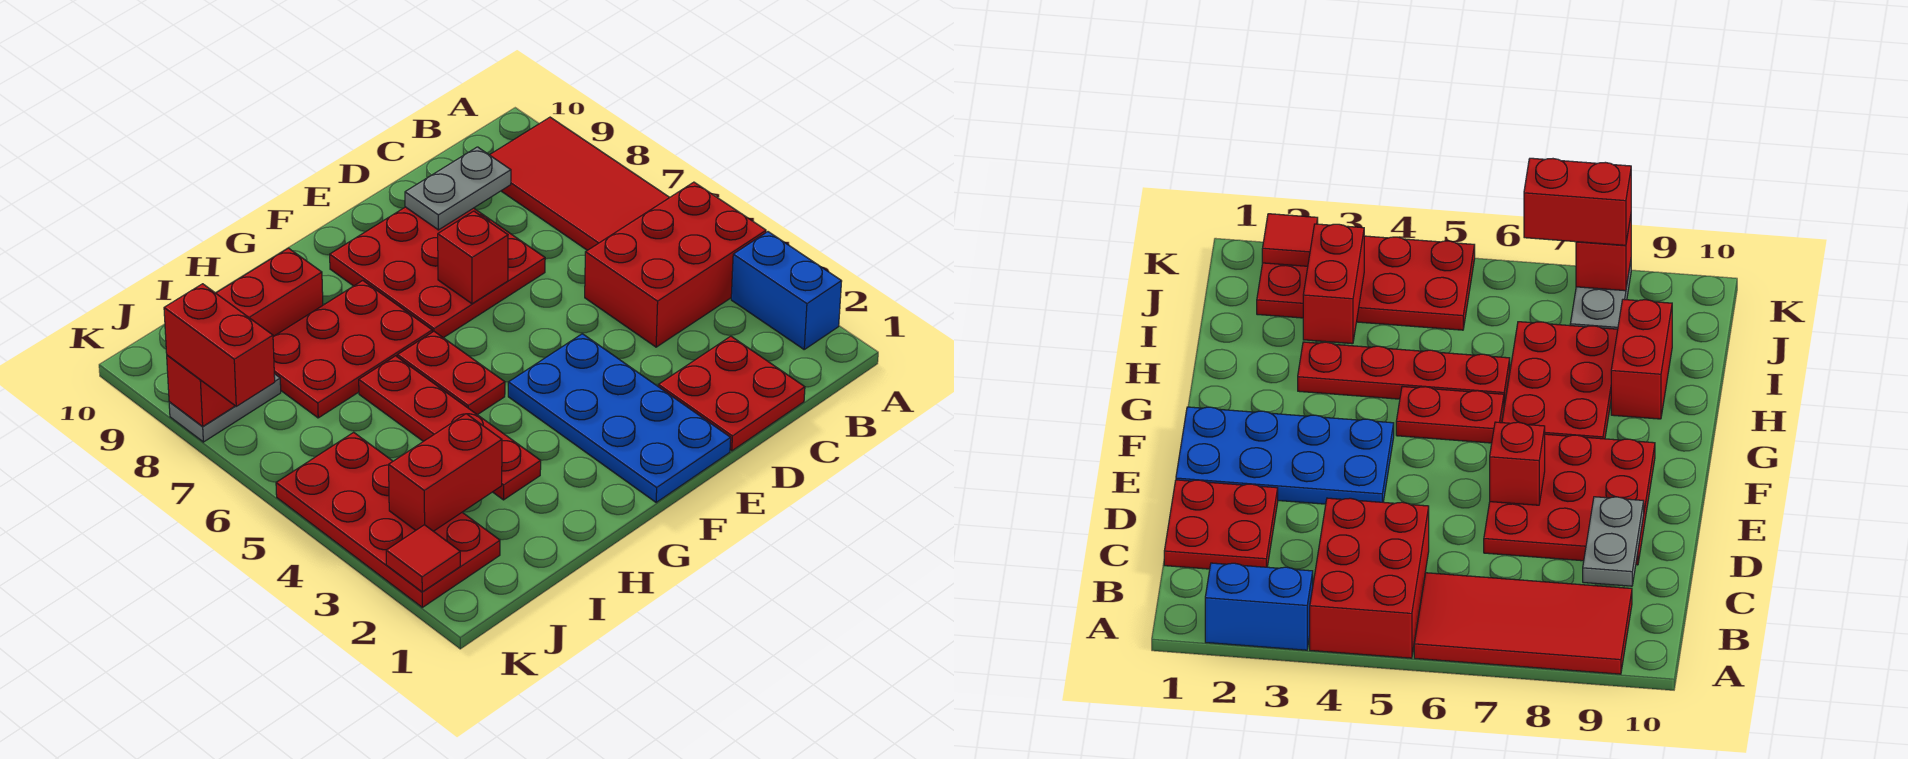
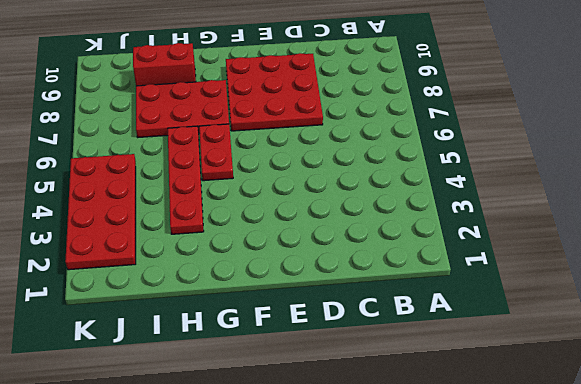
none -> blue brick A2:A3 level 1
none -> red brick A4:C5 level 1
none -> red tile A6:B9 level 1

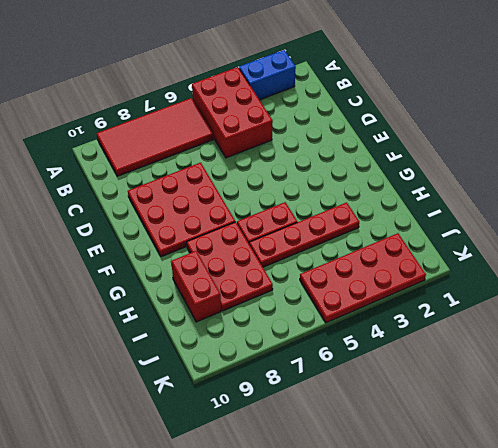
none -> red plate C1:D2 level 1
none -> blue plate E1:F4 level 1
none -> grey plate J8:K8 level 1

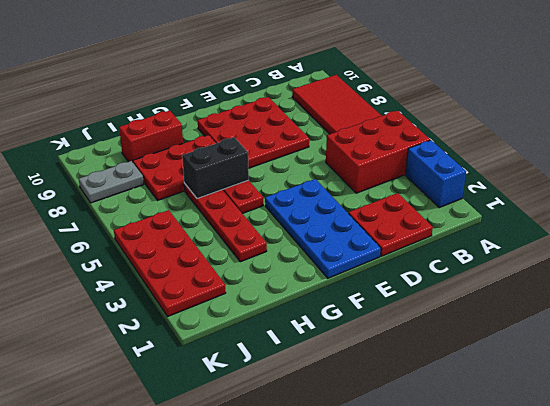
black brick G6:H6 level 2 -> none
none -> grey plate C9:D9 level 2
none -> red brick E7 level 2
none -> red brick I3:J3 level 2

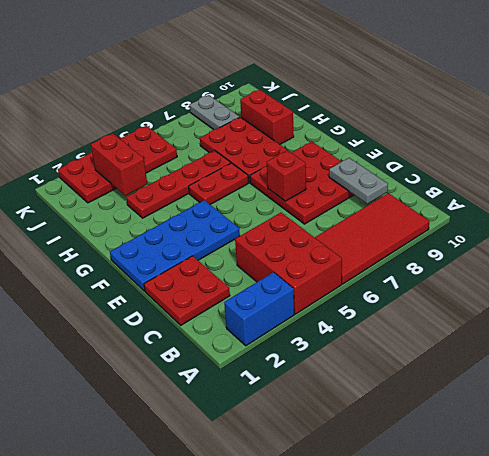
none -> red tile K2 level 2
none -> red brick K8 level 2
none -> red brick K7:K8 level 3

